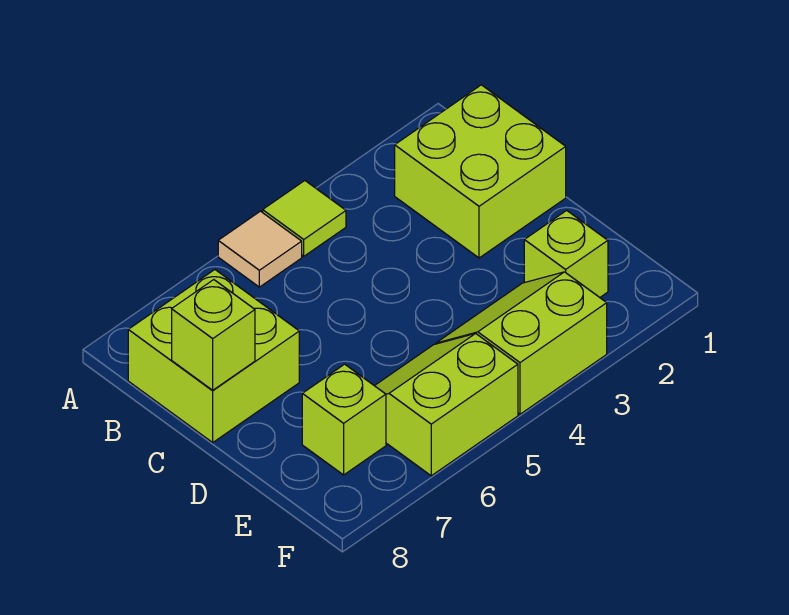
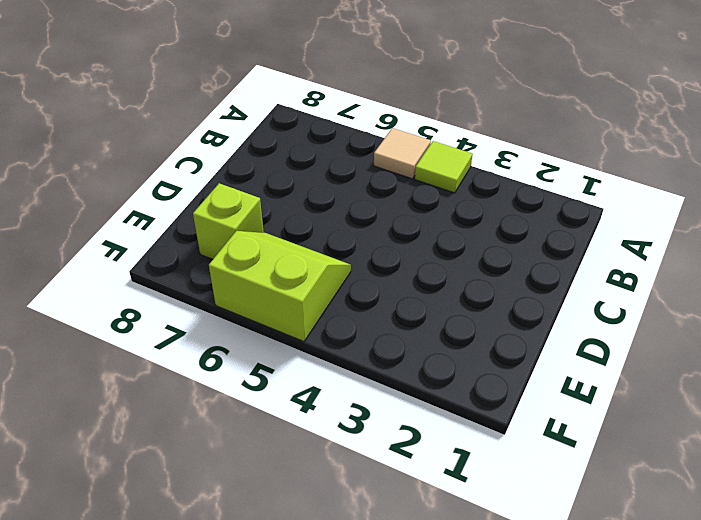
none -> lime brick B1:C2 level 1
none -> lime brick B7:C8 level 1

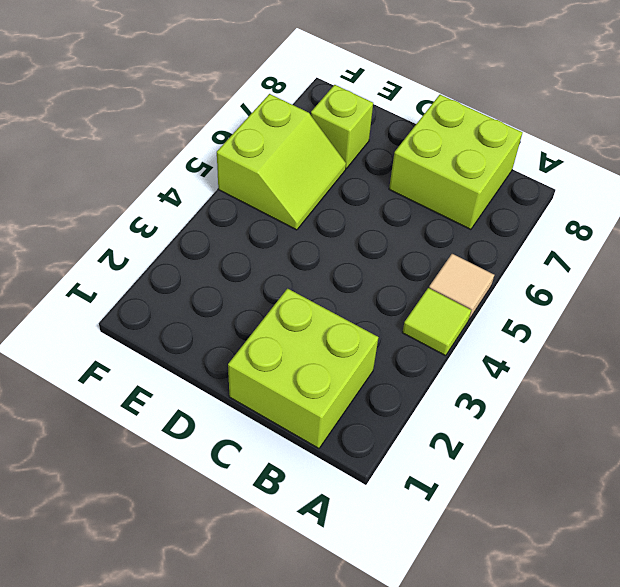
none -> lime brick E2 level 1
none -> lime slope E3:F4 level 1 top F

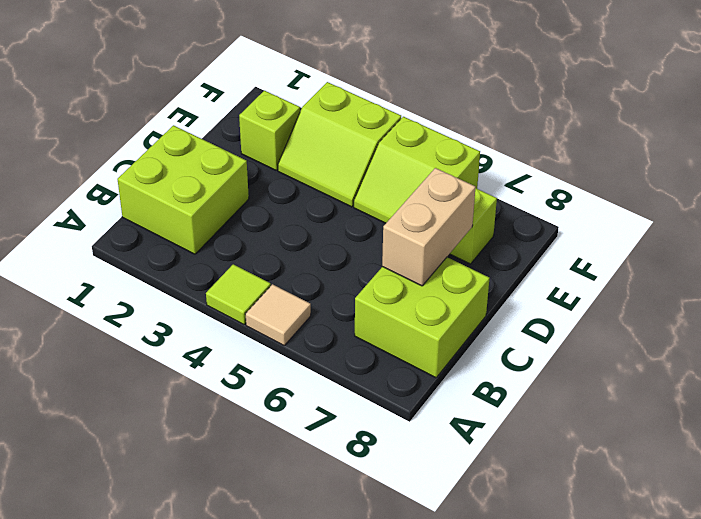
tan brick C7:D7 level 2 -> none
none -> lime brick C8 level 2

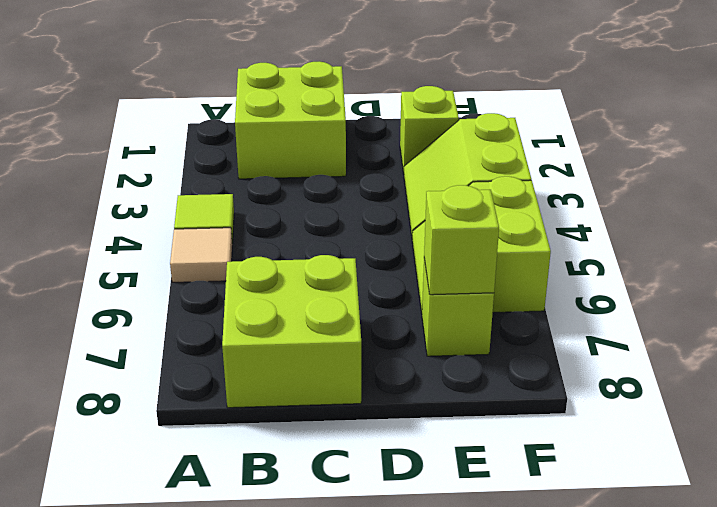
lime brick E7 level 2 -> lime brick C8 level 2

